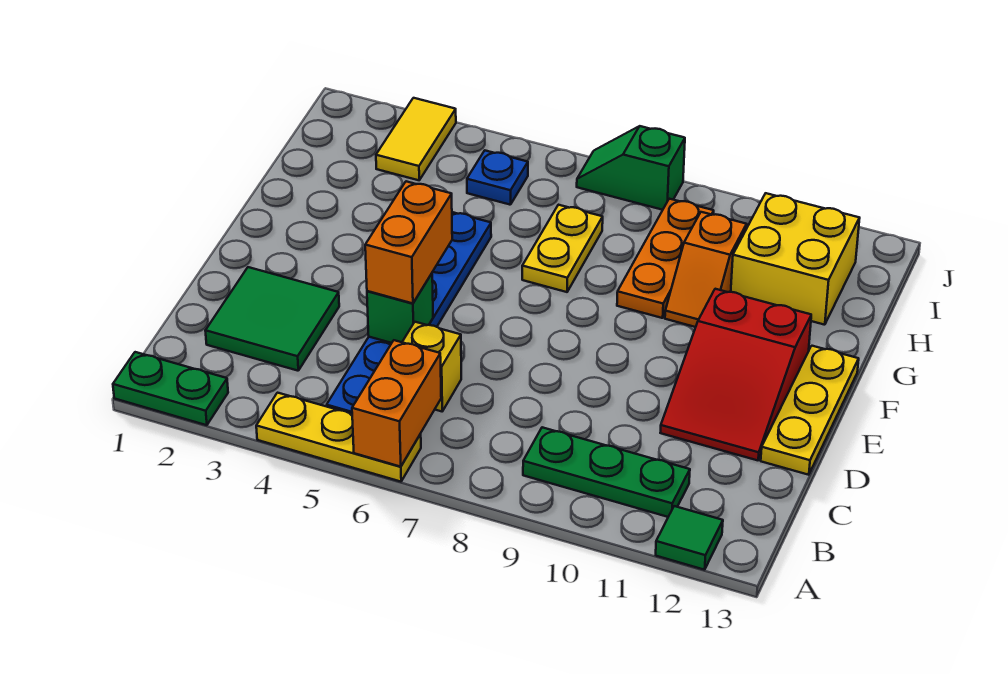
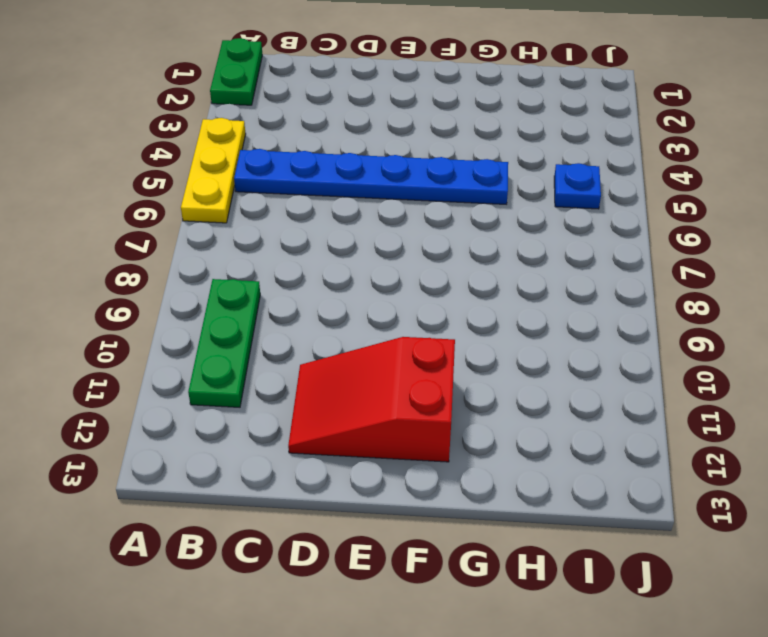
none -> green tile A12 level 1
none -> green tile C2:D3 level 1
none -> yellow brick C6 level 1

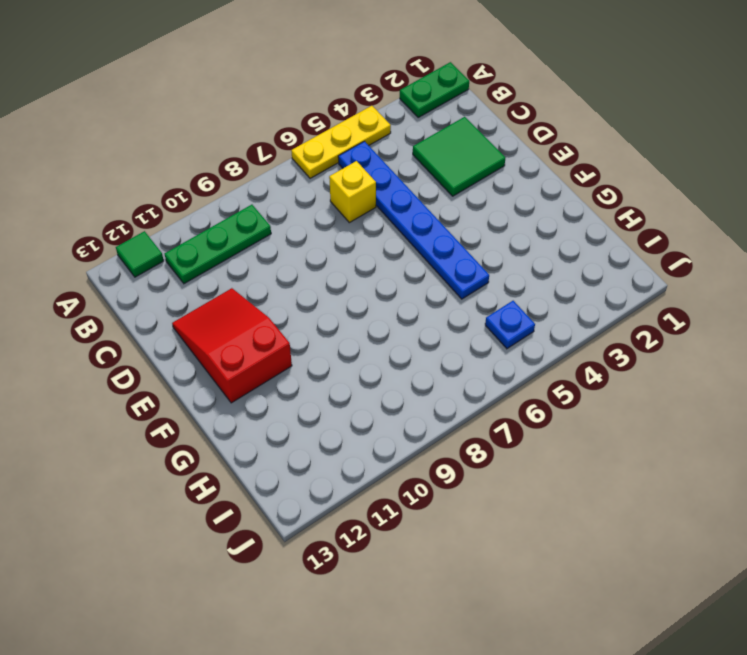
none -> yellow plate D13:F13 level 1
none -> yellow plate G7:H7 level 1
none -> orange plate G9:I9 level 1

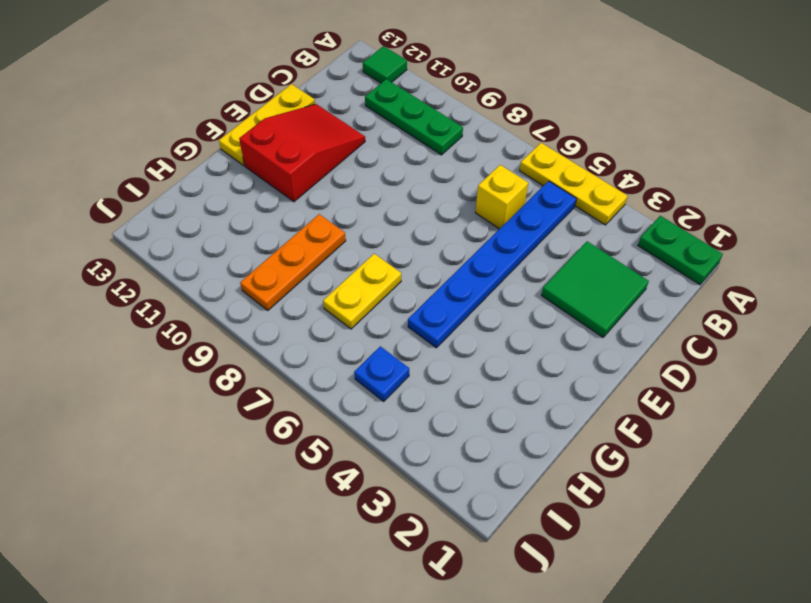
none -> orange slope G10:H10 level 1 top H
none -> yellow brick H11:I12 level 1
none -> yellow tile I3:J3 level 1

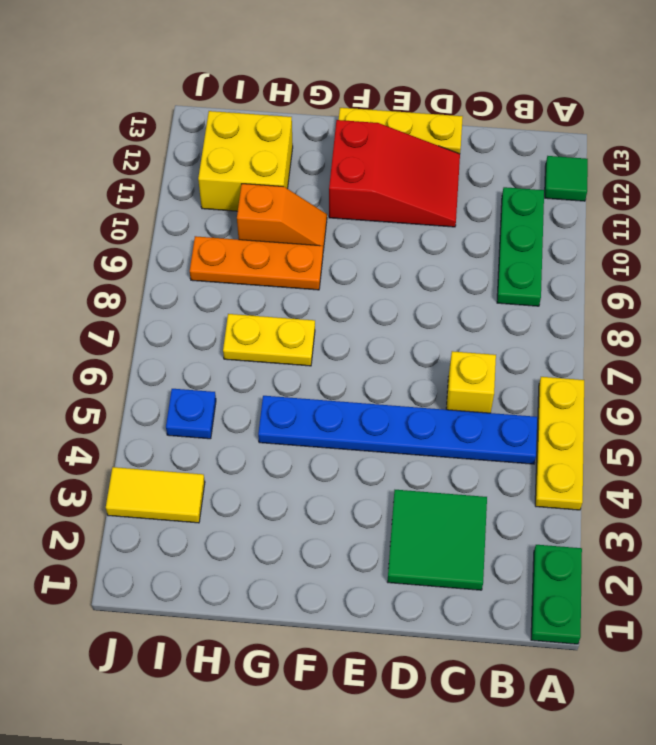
none -> green slope J7:J8 level 1 top 8
none -> orange brick A6:B6 level 2
none -> green brick D5 level 2

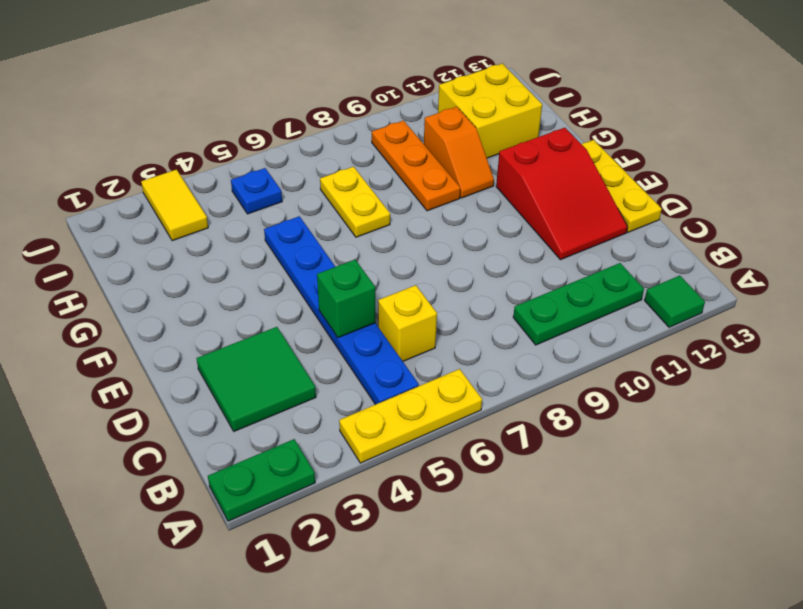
none -> green slope J7:J8 level 1 top 8
none -> orange brick A6:B6 level 2
none -> orange brick D5:E5 level 3

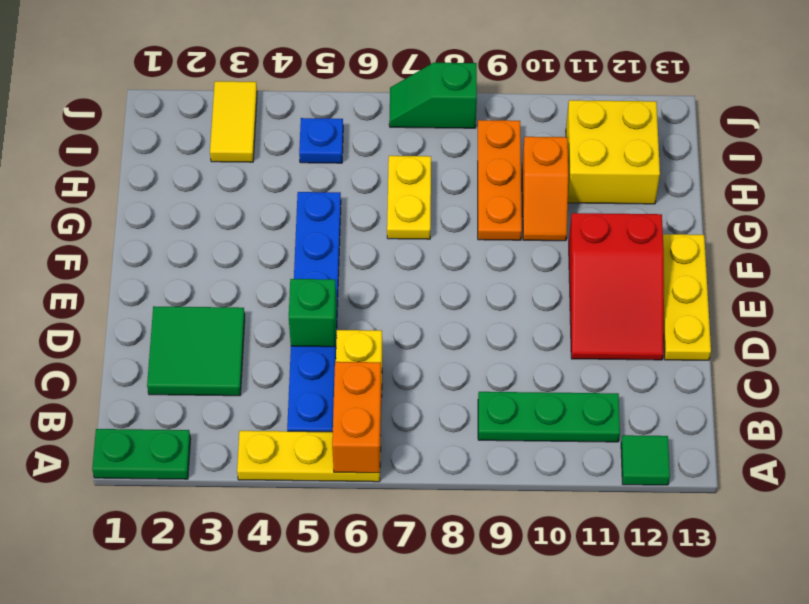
none -> orange brick D5:E5 level 3

